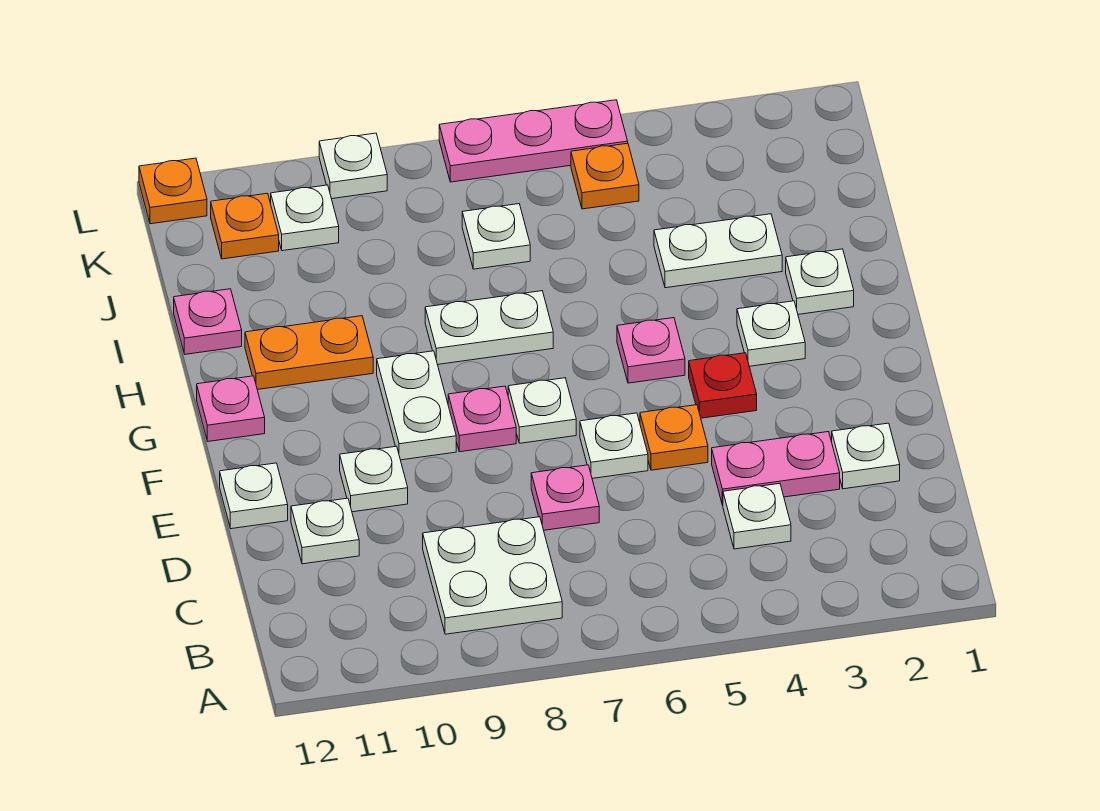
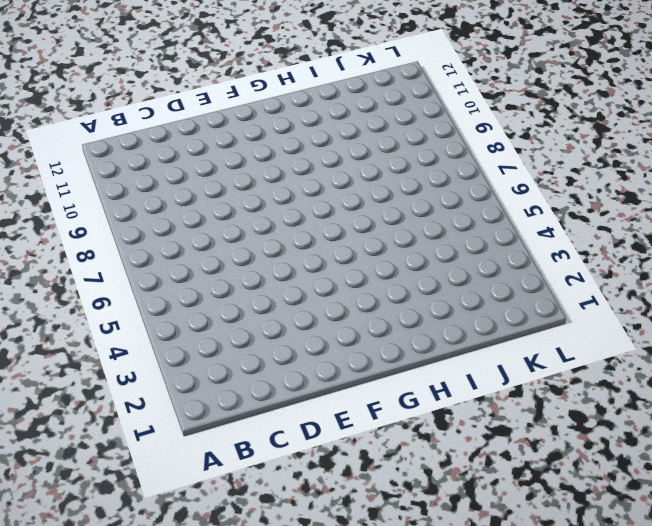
none -> white plate B8:C9 level 1
none -> white plate C4 level 1
none -> white plate D2 level 1

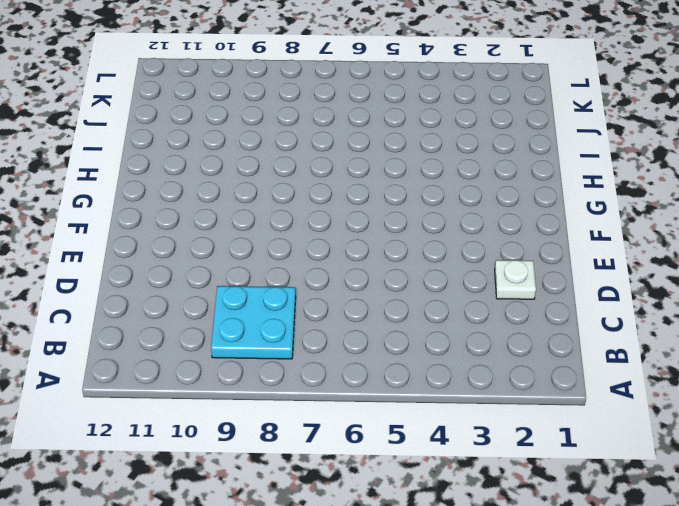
cyan plate B8:C9 level 1 -> white plate B8:C9 level 1
none -> white plate C4 level 1
none -> pink plate D3:D4 level 1
none -> pink plate D7 level 1

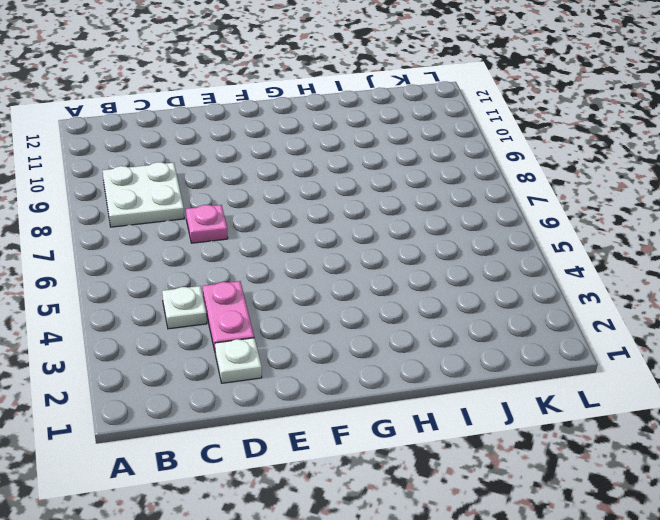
none -> white plate D11 level 1
none -> orange plate E5 level 1
none -> white plate E6 level 1

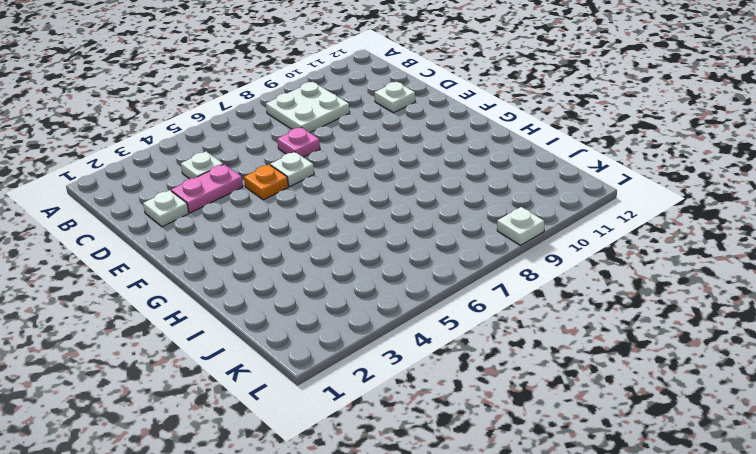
none -> white plate E10 level 1
none -> white plate E12 level 1
none -> red plate F4 level 1

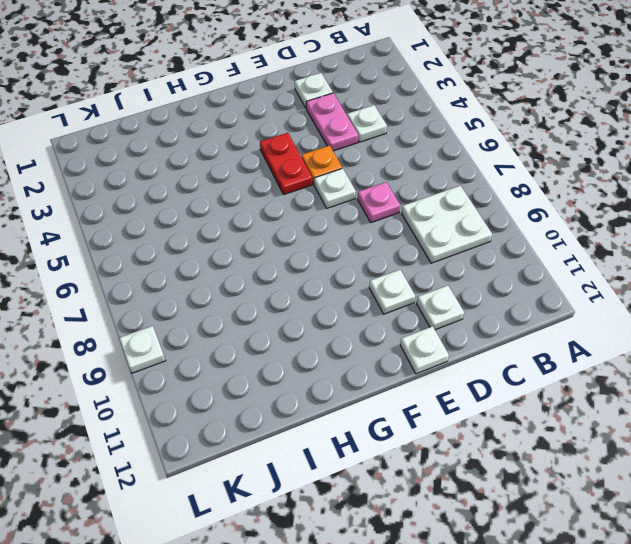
red plate F4:F5 level 1 -> red plate F4 level 1
none -> white plate F7 level 1
none -> pink plate F8 level 1
none -> white plate F9:G9 level 1

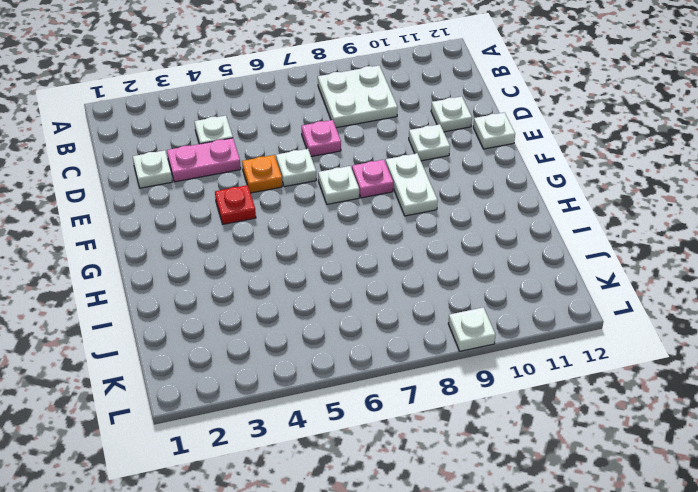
none -> white plate G3 level 1
none -> pink plate G5 level 1
none -> pink plate G12 level 1

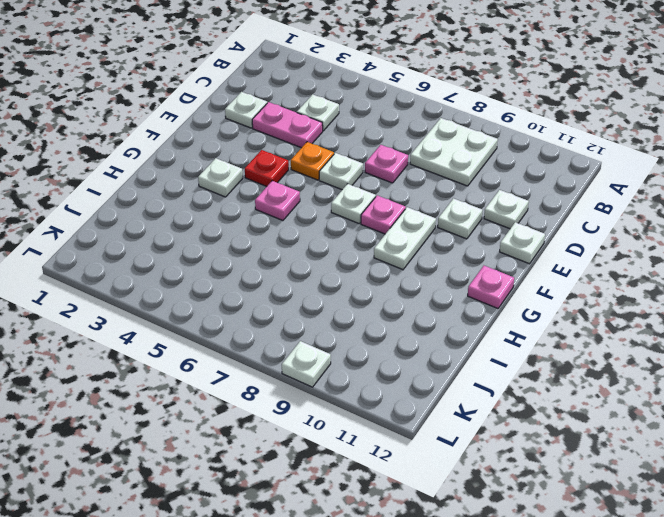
none -> white plate H2 level 1
none -> white plate H7:H8 level 1
none -> orange plate H10:H11 level 1

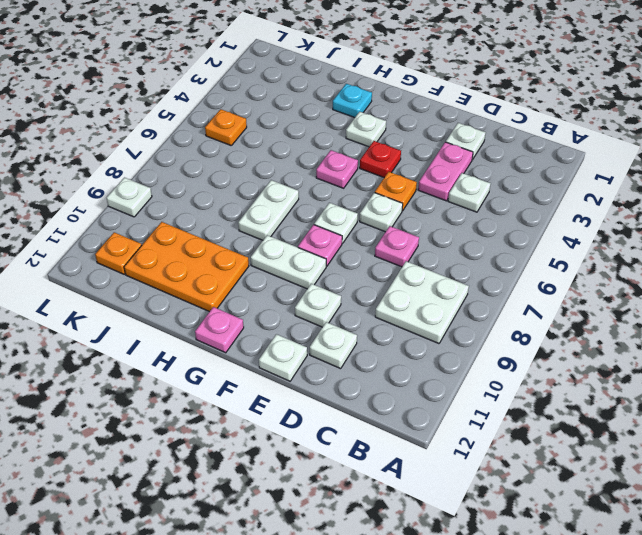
cyan plate H2 level 1 -> white plate H2 level 1
orange plate H10:J11 level 1 -> orange plate H10:H11 level 1
none -> white plate I3:I4 level 1
none -> pink plate I12 level 1
none -> white plate J7 level 1

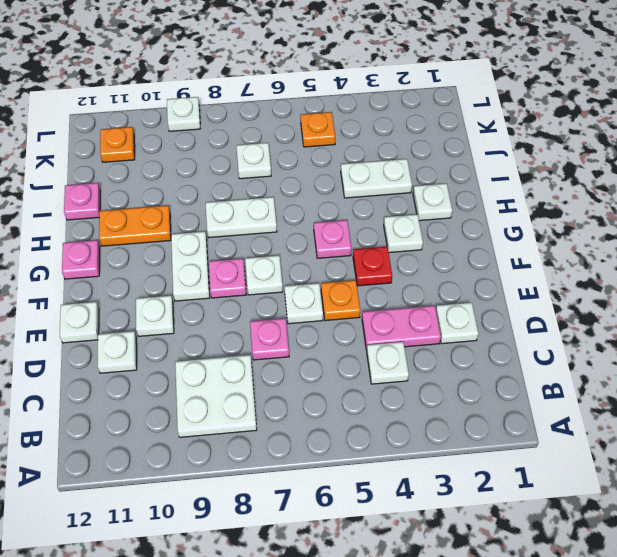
none -> white plate K10 level 1
none -> pink plate L5:L7 level 1
none -> orange plate L12 level 1

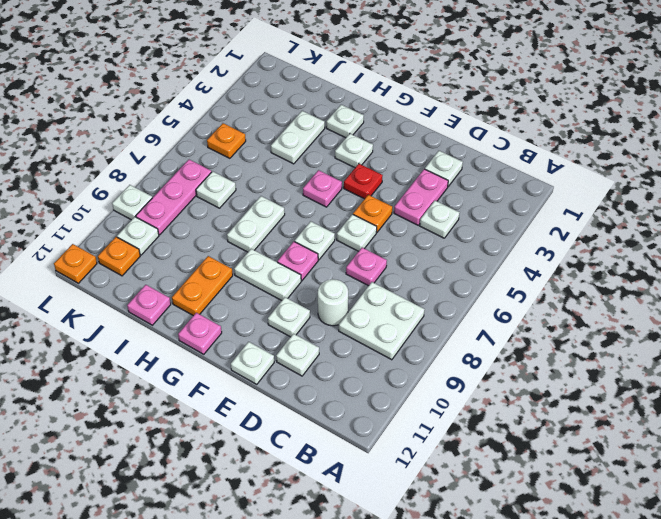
white round brick D9 level 1 -> none
pink plate K7:K9 level 1 -> pink plate L5:L7 level 1

